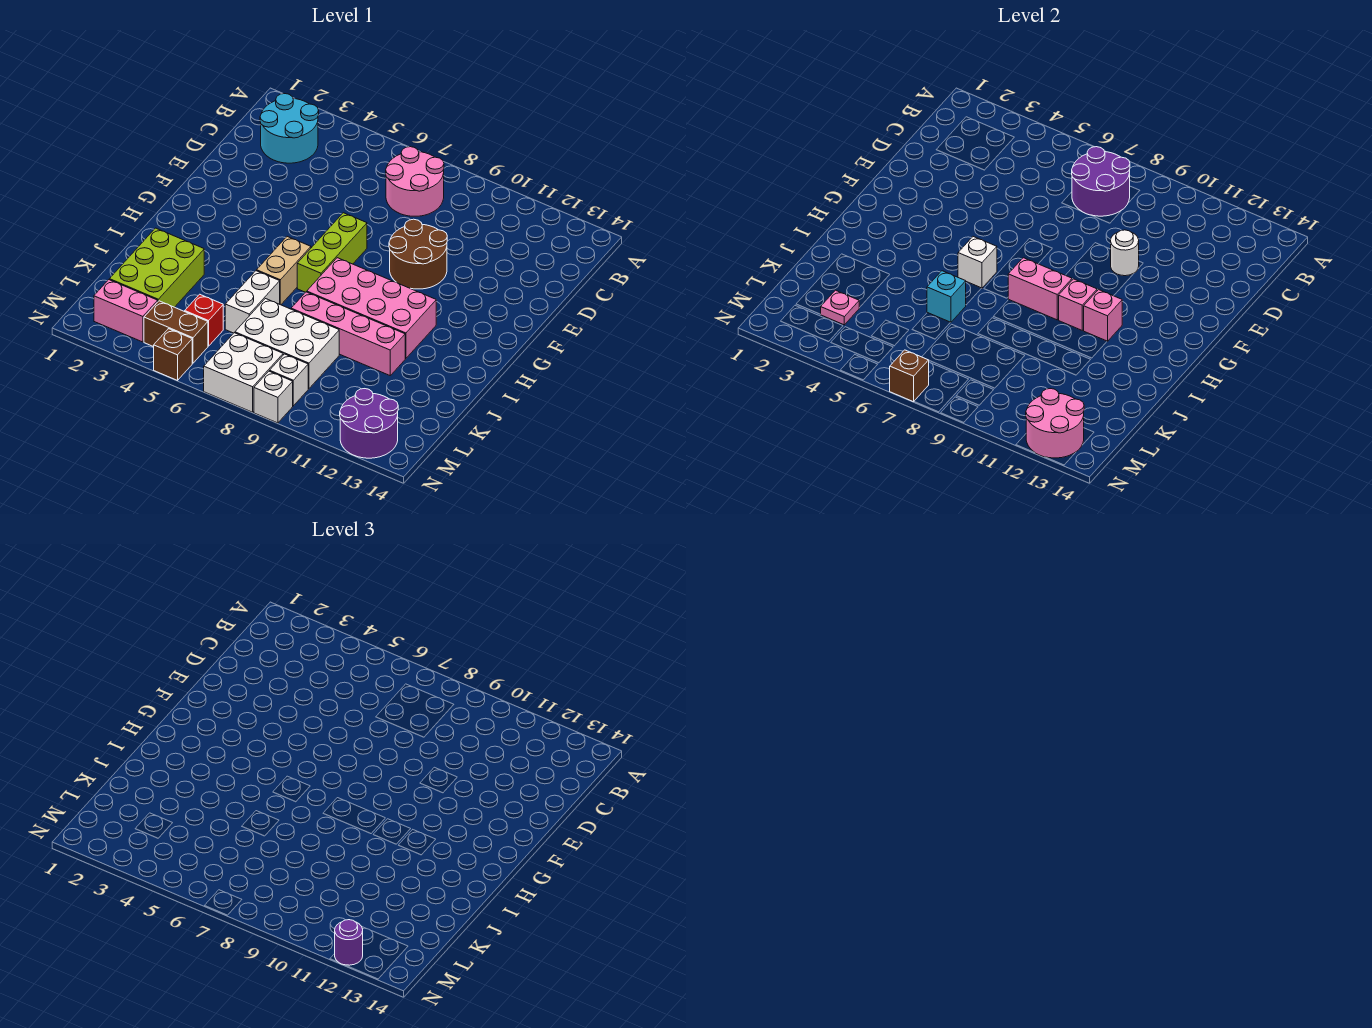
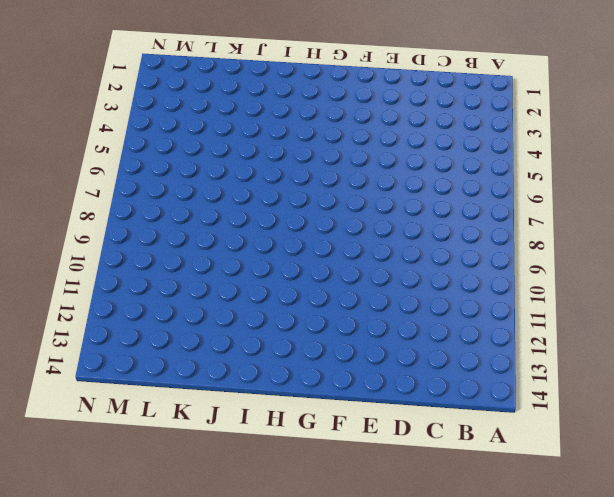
none -> cyan round brick B2:C3 level 1
none -> pink round brick B7:C8 level 1
none -> brown round brick E9:F10 level 1

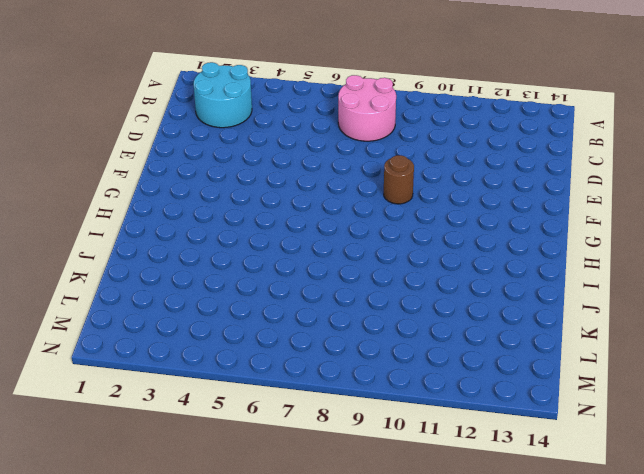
brown round brick F9 level 1 -> brown round brick E9:F10 level 1
none -> lime brick F7:H7 level 1
none -> tan brick H6:I6 level 1
none -> pink brick H8:I11 level 1

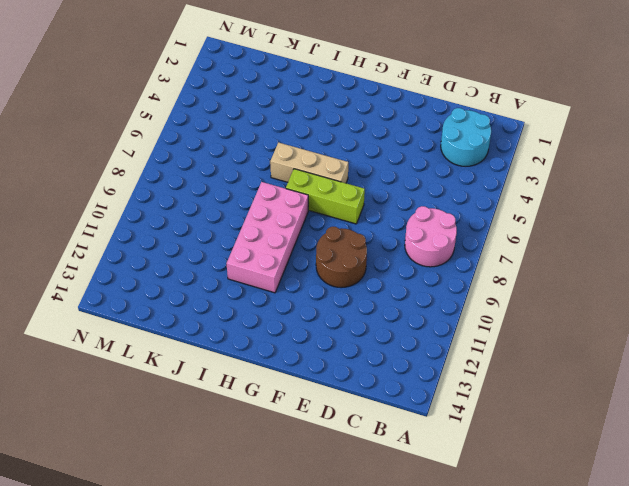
tan brick G6:I6 level 1 -> tan brick H6:I6 level 1
none -> lime brick J2:L3 level 1
none -> white brick J6:K6 level 1
none -> pink brick J8:J11 level 1

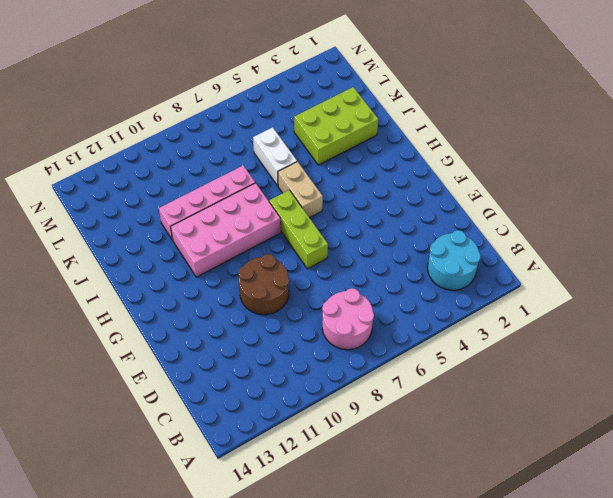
lime brick J2:K4 level 1 -> lime brick J2:L3 level 1
none -> white brick K7:L9 level 1
none -> red brick L5 level 1
none -> pink brick M2:M3 level 1

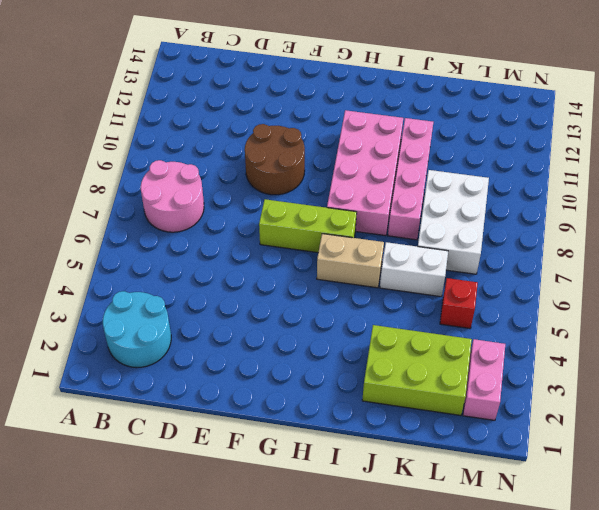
none -> brown brick M4:M5 level 1
none -> white brick M7:N8 level 1
none -> white brick M9 level 1

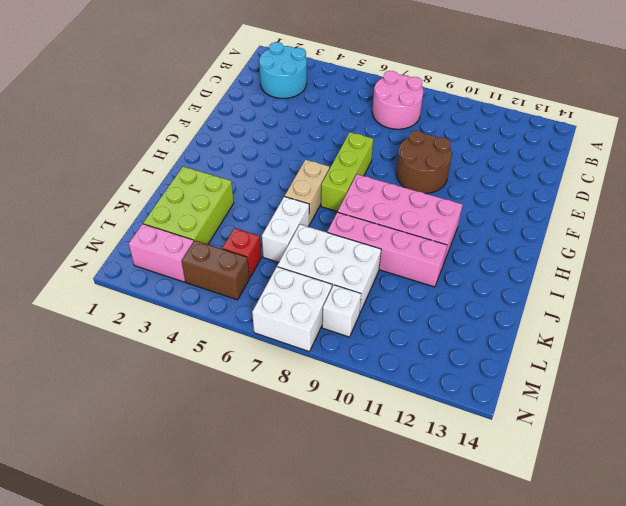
none -> purple round brick M12:N13 level 1
none -> brown brick N5 level 1
none -> white brick N9 level 1

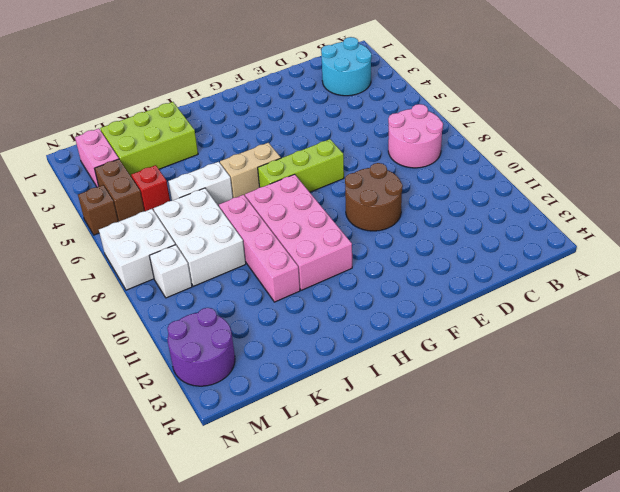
none -> white brick N9 level 1
none -> purple round brick B7:C8 level 2
none -> white round brick E10 level 2

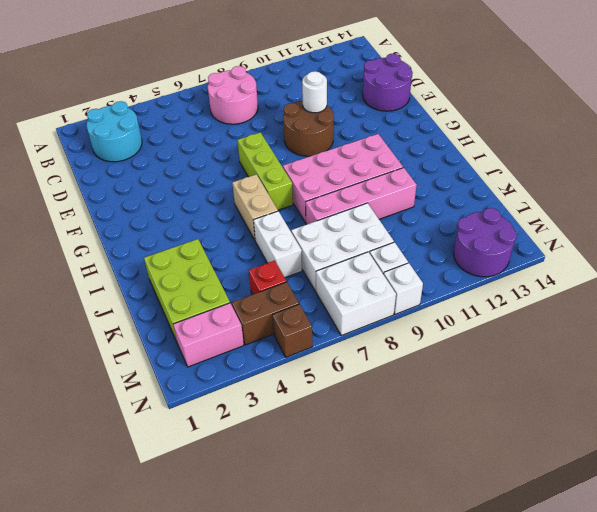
purple round brick D13:E14 level 1 -> purple round brick B7:C8 level 2
none -> white brick H6 level 2
none -> pink brick H8:H9 level 2
none -> pink brick H10 level 2

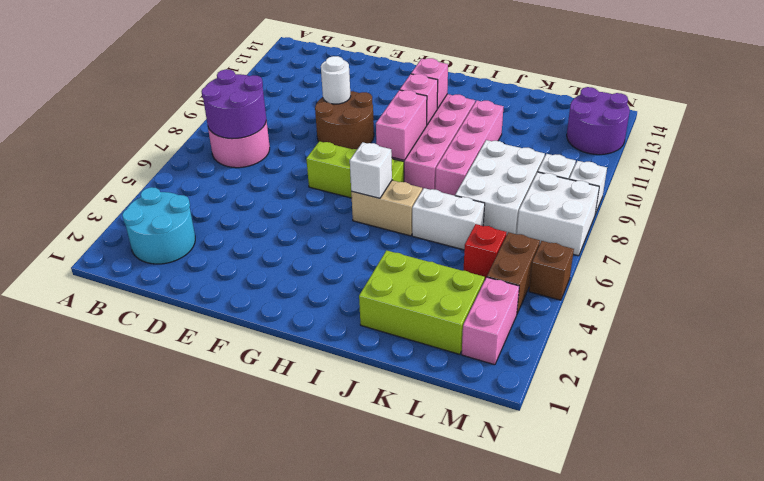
none -> cyan brick J6 level 2
none -> pink plate L3 level 2
none -> pink round brick M12:N13 level 2

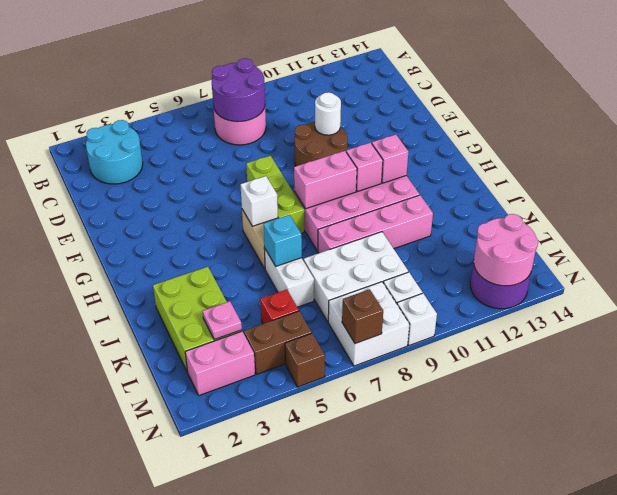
none -> purple round brick N12 level 3

